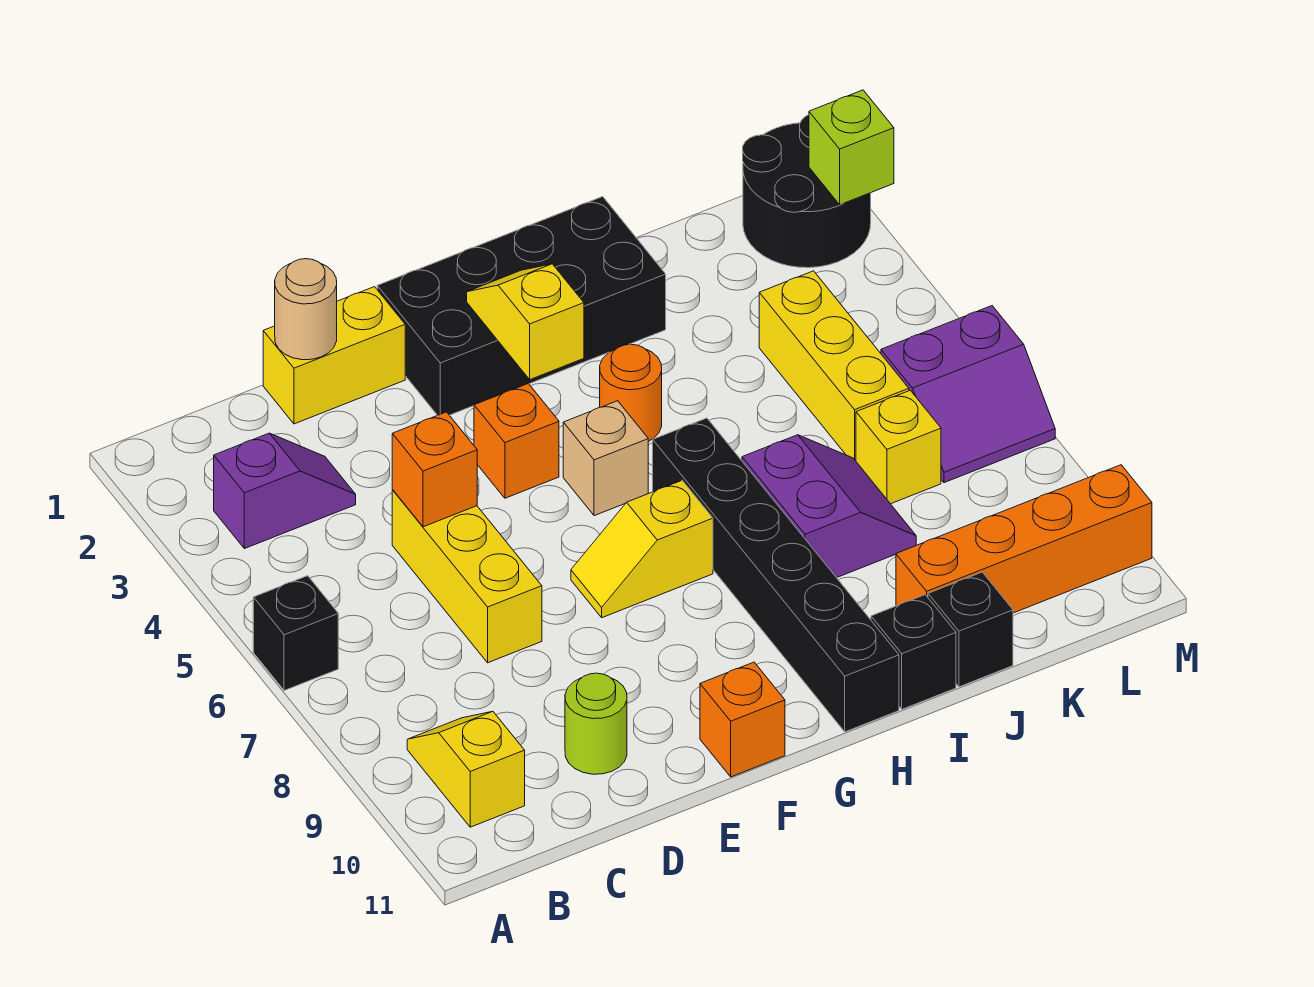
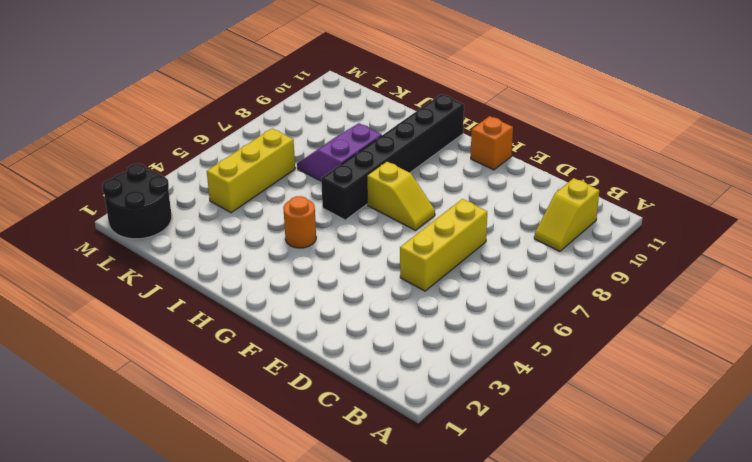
none -> black brick A6 level 1
none -> purple slope B3:C3 level 1 top B
none -> yellow brick D1:E1 level 1

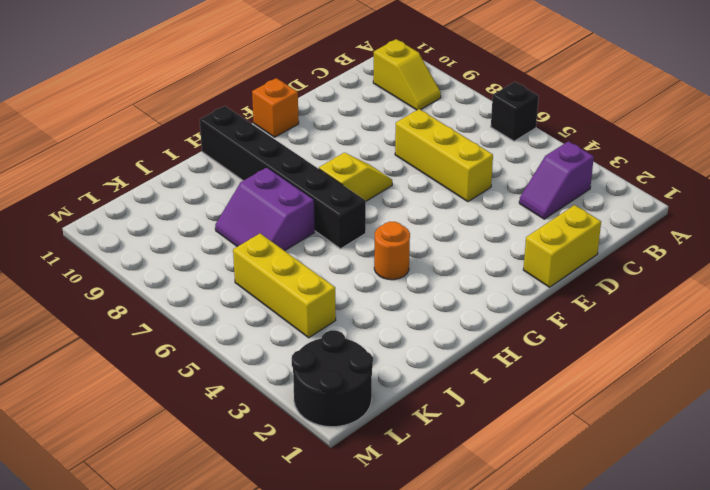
none -> lime round brick D10 level 1
none -> black brick F1:I2 level 1
none -> orange brick F4 level 1

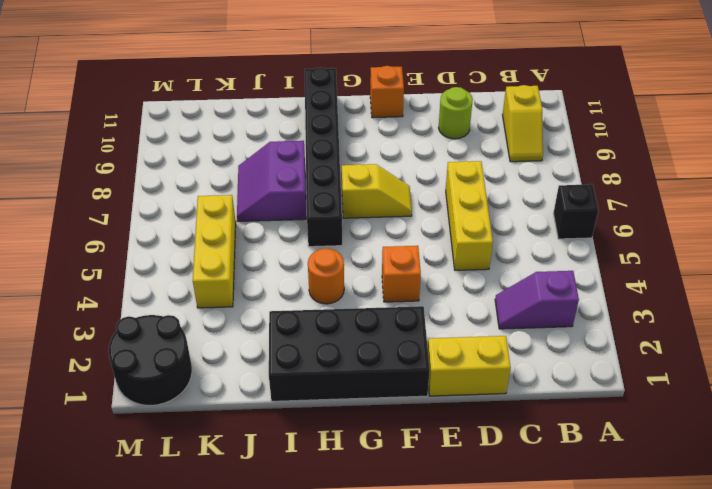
none -> tan brick G5 level 1
none -> black brick I11 level 1
none -> orange brick J10:M10 level 1

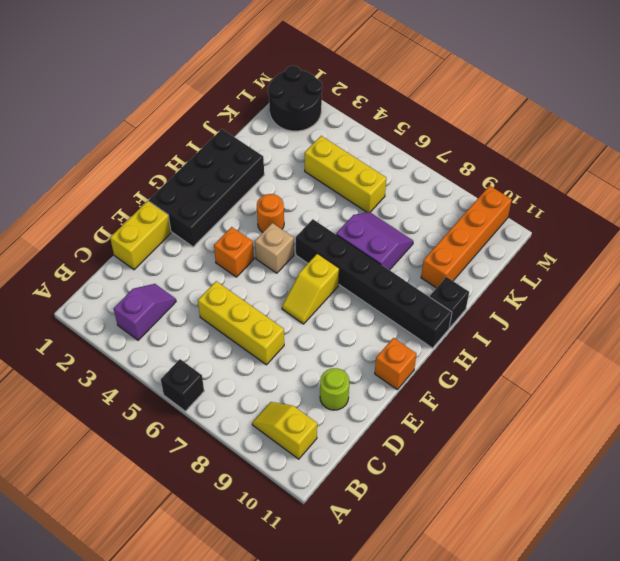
none -> black brick J11 level 1
none -> yellow brick K7 level 1
none -> purple slope L6:M7 level 1 top 6

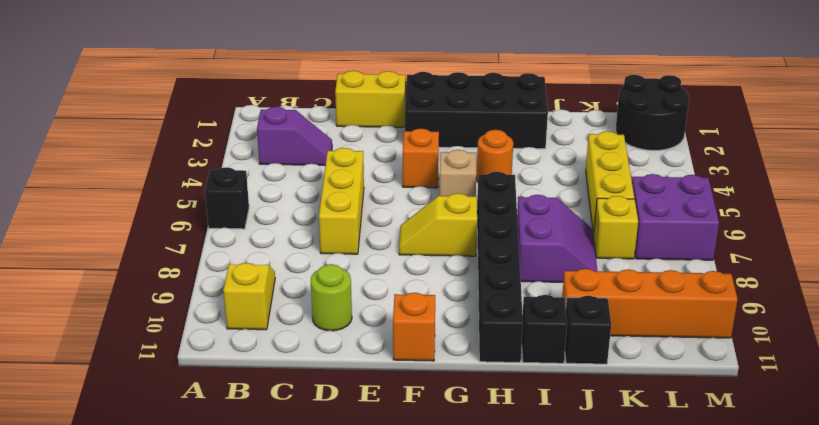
purple brick L6:M7 level 1 -> purple slope L6:M7 level 1 top 6
none -> tan round brick D1 level 2
none -> orange brick D5 level 2
none -> yellow slope G2:G3 level 2 top 3

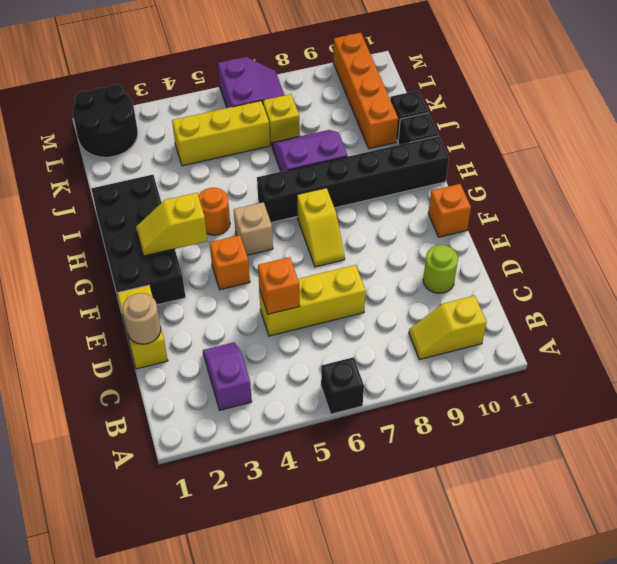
none -> lime brick M2 level 2

